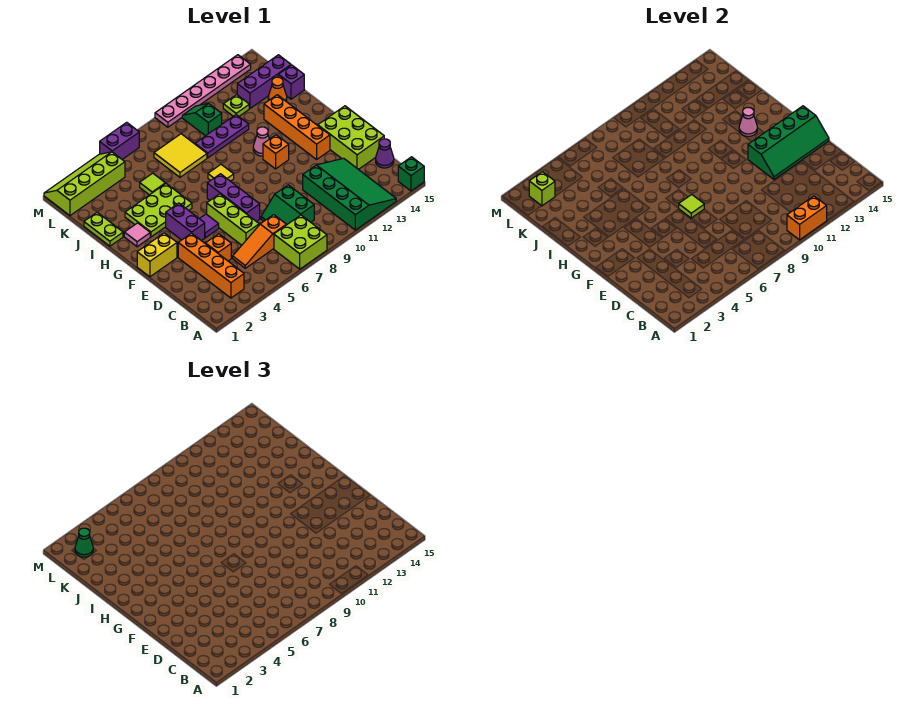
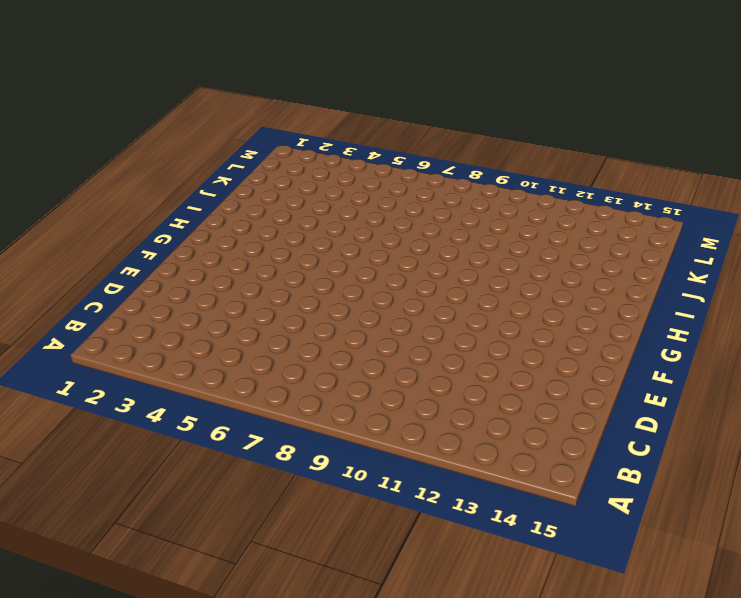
none -> lime brick A7:B8 level 1
none -> green slope A11:D13 level 1 top 11
none -> green brick A15 level 1
none -> orange brick B3:E3 level 1

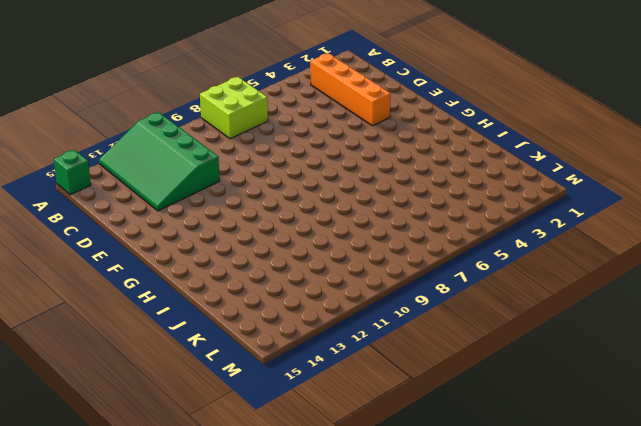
none -> orange slope C5:C7 level 1 top 7
none -> green slope C8:D9 level 1 top 9
none -> purple cone C15 level 1
none -> orange brick D4 level 1

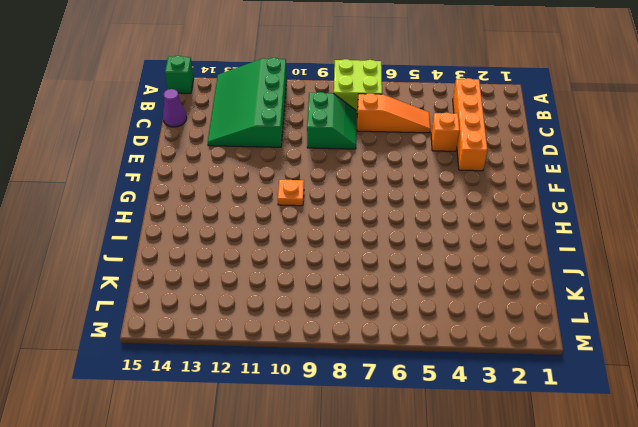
orange plate G10 level 1 -> none
none -> lime brick D6:F6 level 1
none -> lime brick D14:F15 level 1
none -> purple brick E7:G7 level 1
none -> yellow brick F1:F2 level 1

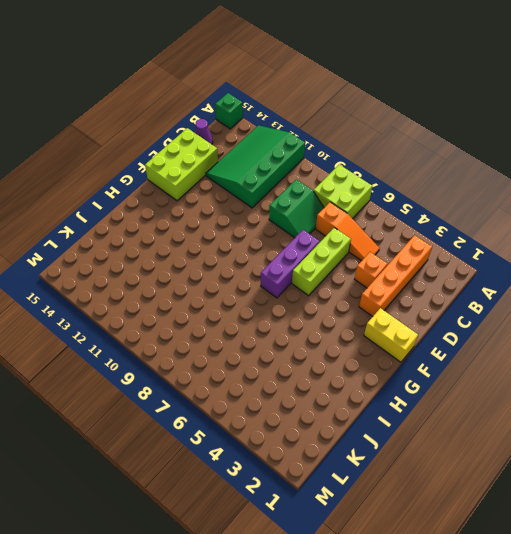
none -> purple brick F4:G4 level 1
none -> purple tile F5 level 1
none -> orange brick F13:I13 level 1
none -> orange brick G11 level 1

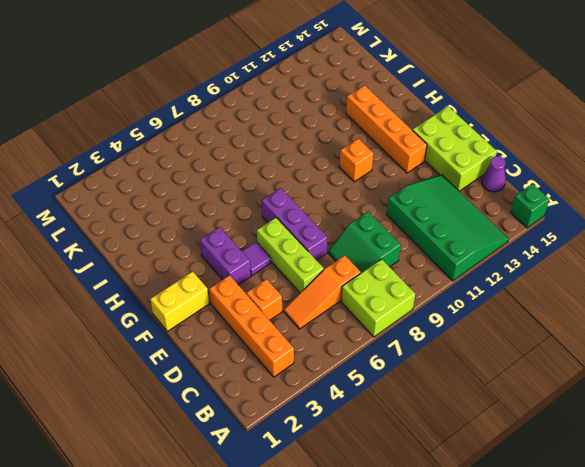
none -> pink tile H2 level 1
none -> lime plate H3:I5 level 1
none -> yellow tile H8 level 1
none -> pink cone H11 level 1

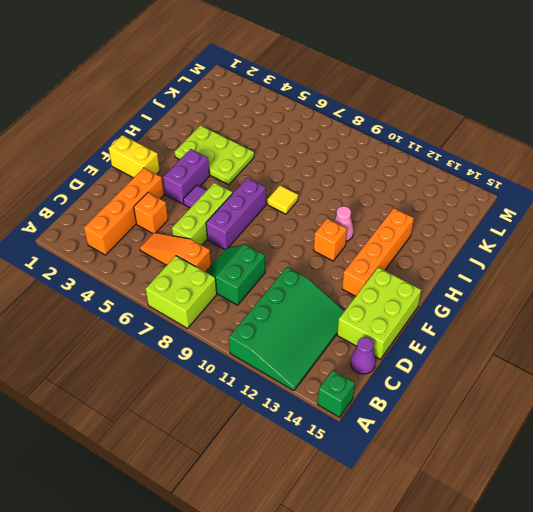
none -> pink tile H2 level 1
none -> lime plate I1:J1 level 1
none -> lime tile J5 level 1
none -> yellow tile J7:K8 level 1

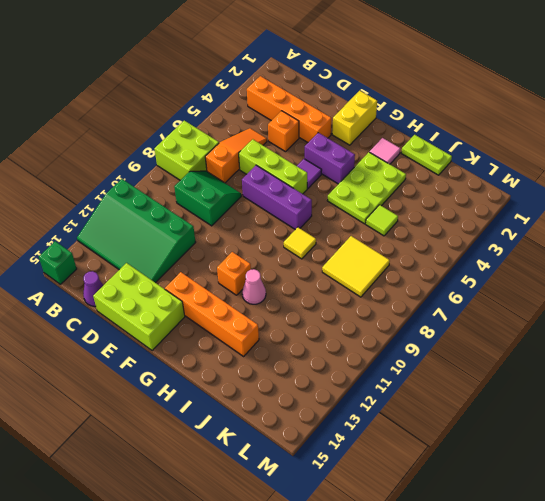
none -> purple plate J9:J11 level 1
none -> orange cone J14 level 1
none -> purple brick J15 level 1
none -> green slope K10:L10 level 1 top K

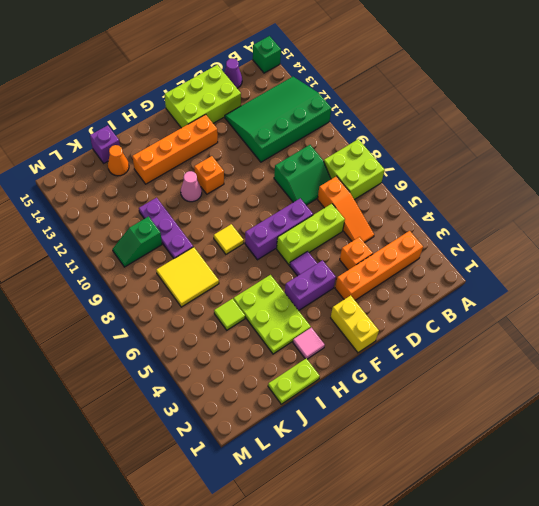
none -> lime plate K12 level 1
none -> purple brick K13:K15 level 1
none -> lime slope L1:M4 level 1 top L
none -> purple brick M5:M6 level 1

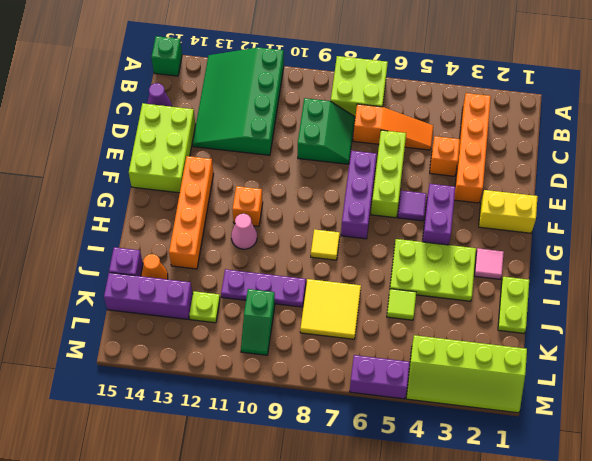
none -> pink plate M9:M14 level 1
none -> orange brick A10:A11 level 2
none -> green slope E12:F15 level 2 top F
none -> lime tile F7 level 2

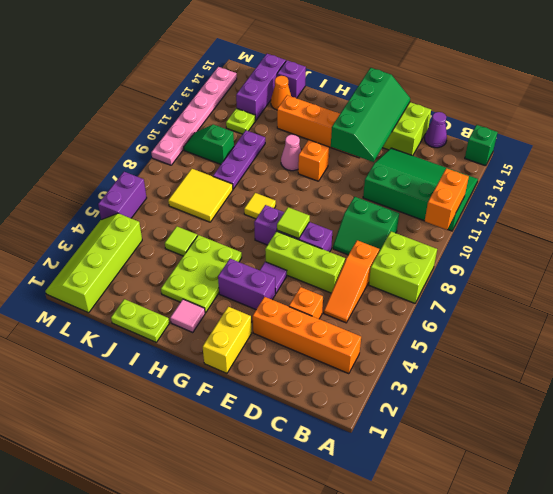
none -> pink cone H13 level 2
none -> lime brick L2 level 2
none -> green cone L2 level 3

